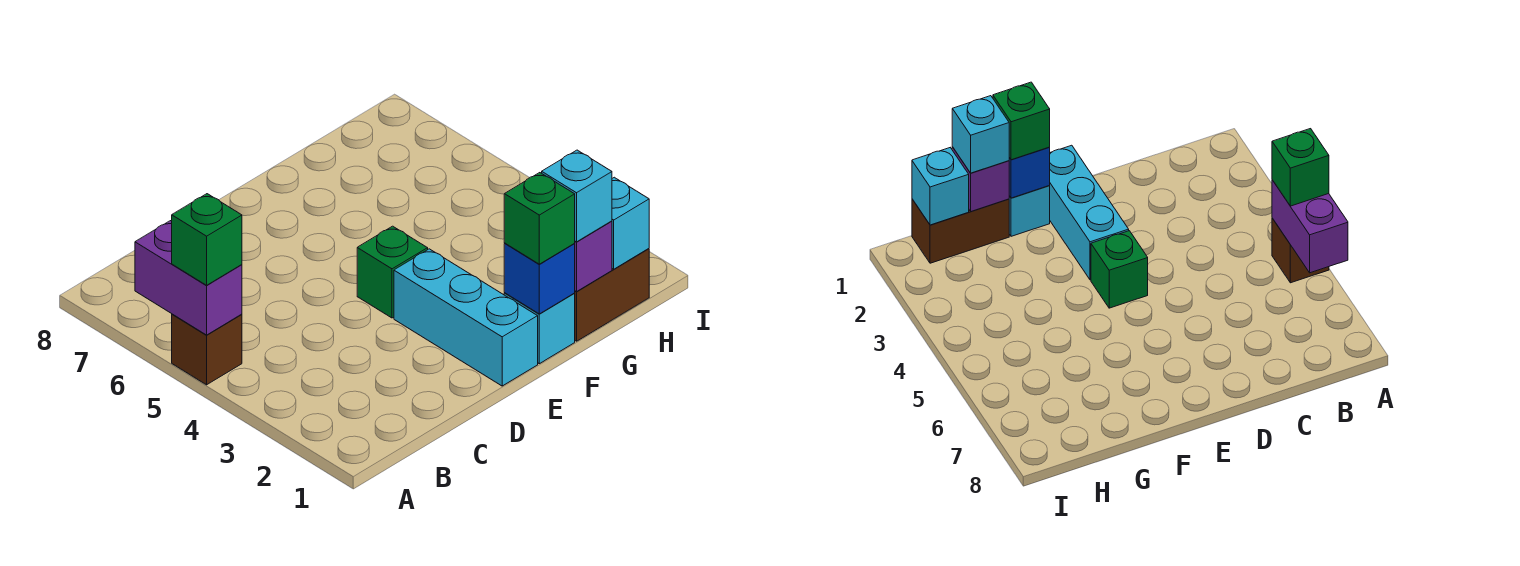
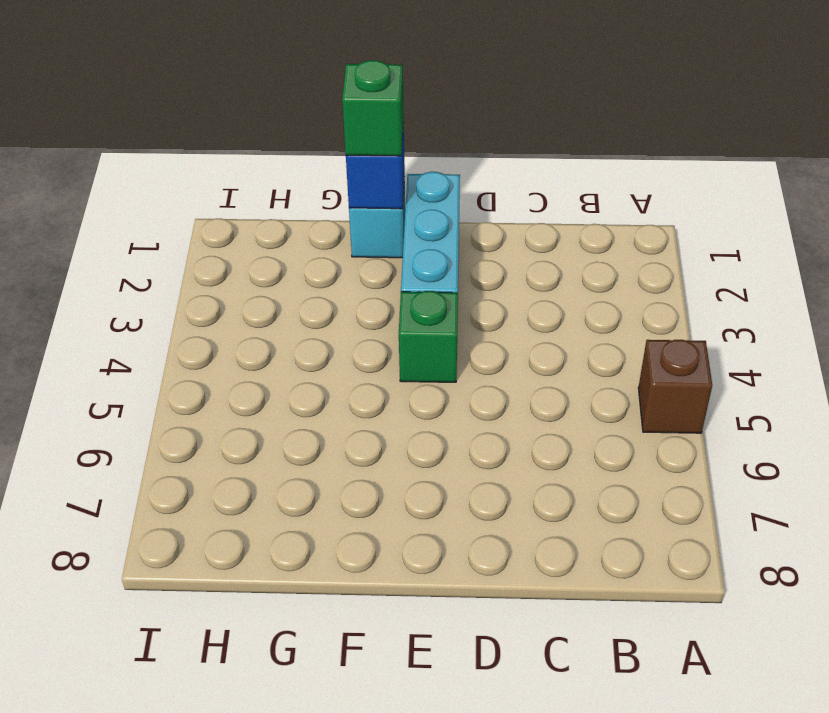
none -> brown brick G1:H1 level 1
none -> purple brick A5:A6 level 2
none -> purple brick G1 level 2

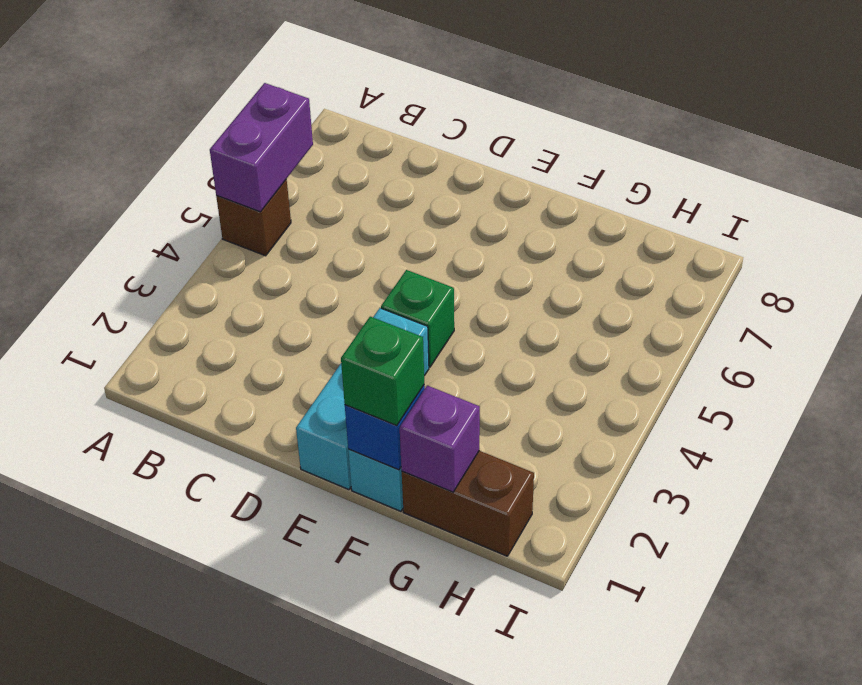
none -> cyan brick H1 level 2
none -> green brick A5 level 3
none -> cyan brick G1 level 3

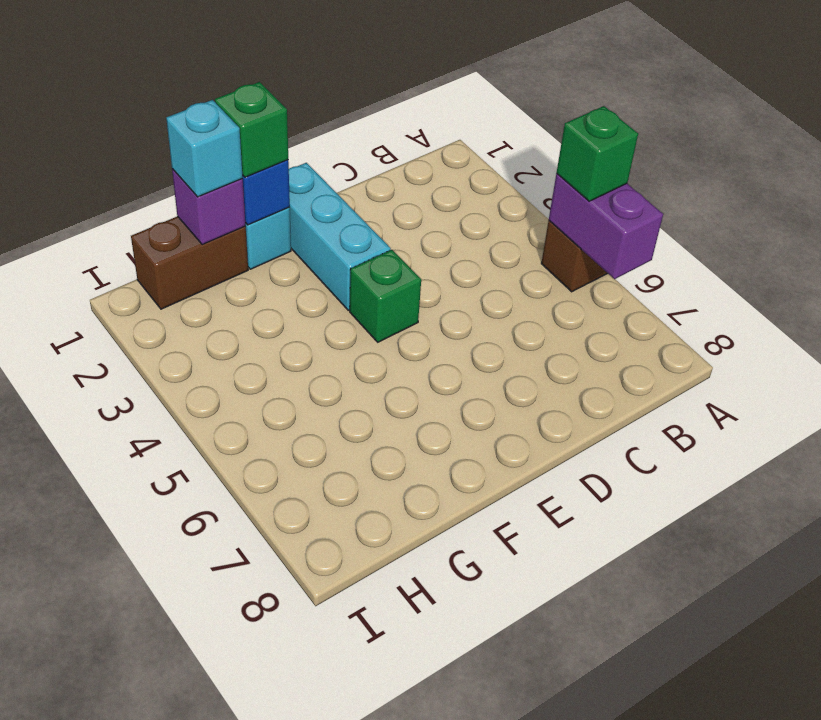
none -> cyan brick H1 level 2

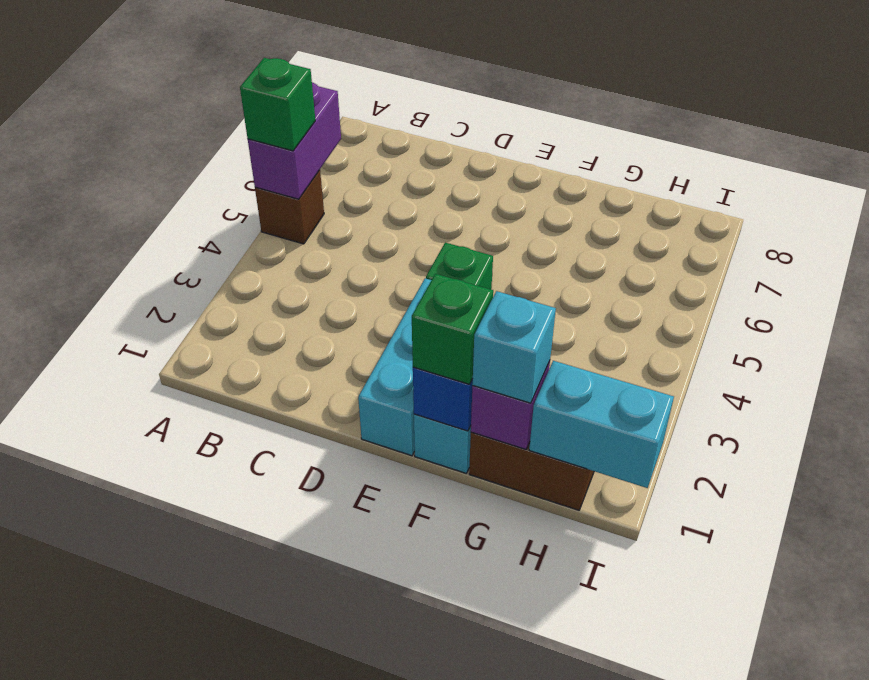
cyan brick H1:I1 level 2 -> cyan brick H1 level 2

